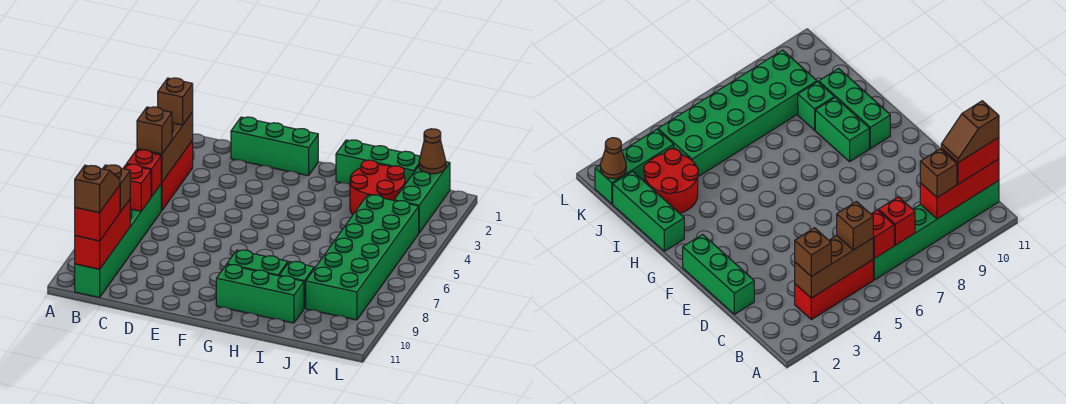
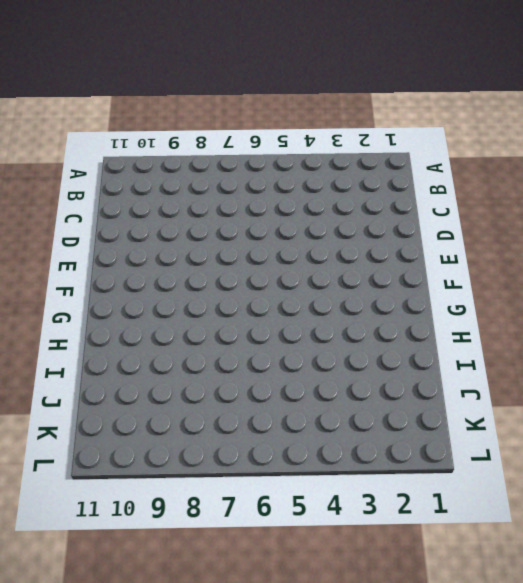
none -> red brick B3:B5 level 1
none -> green brick B6:B11 level 1
none -> green brick D1:F1 level 1

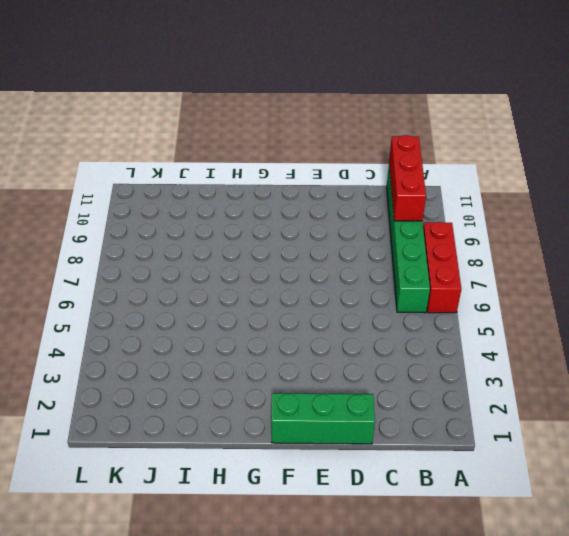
red brick A6:A8 level 1 -> red brick B3:B5 level 1
none -> green brick G9:H9 level 1
none -> green brick G10:I10 level 1
none -> green brick H1:J1 level 1

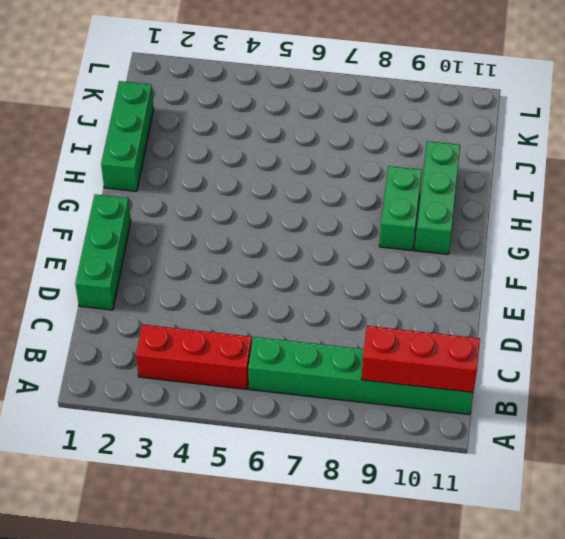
none -> red round brick I2:J3 level 1
none -> green brick I9 level 1
none -> green brick J4:K9 level 1

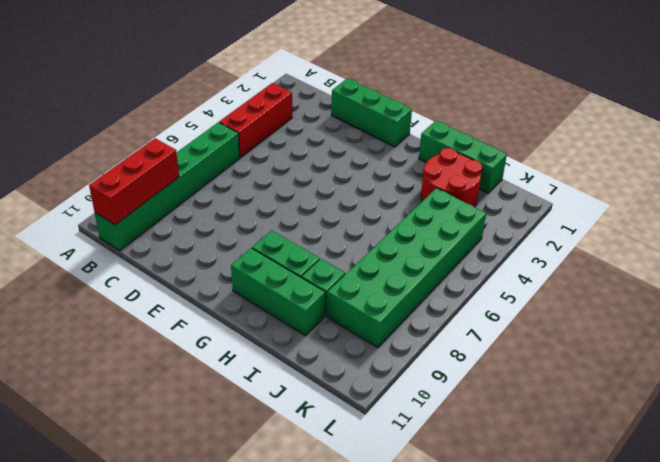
none -> green brick K1:K3 level 1
none -> brown brick B3:B5 level 2
none -> red brick B6 level 2

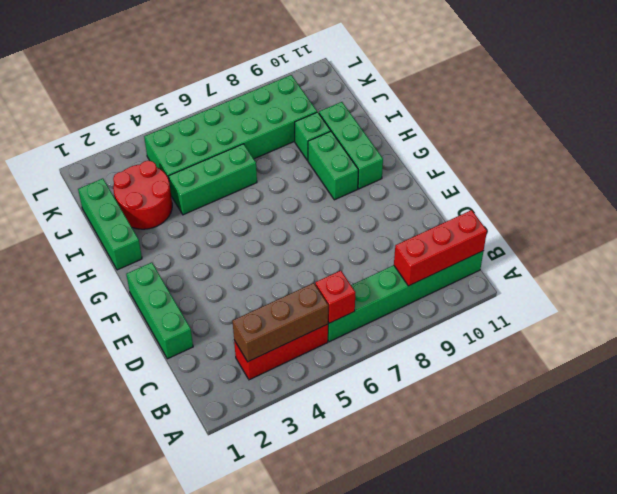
green brick I4:I6 level 1 -> green brick K1:K3 level 1
none -> red brick B7 level 2
none -> brown cone K1 level 2
none -> brown brick B3 level 3

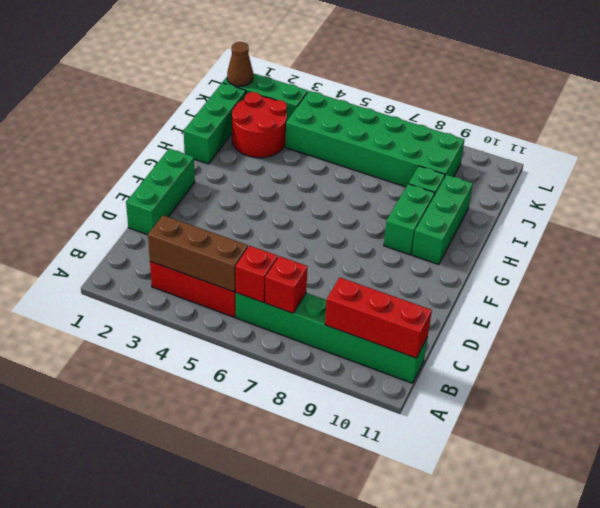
none -> brown brick B3 level 3
none -> brown brick B5 level 3
none -> brown brick B9 level 3

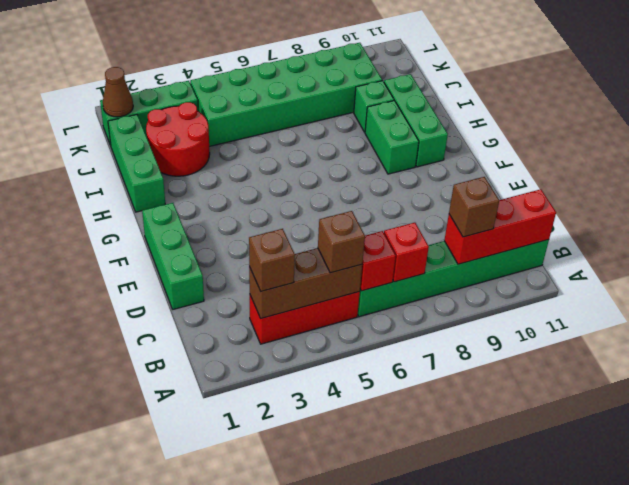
none -> red brick B10:B11 level 3
none -> brown slope B10:B11 level 4 top 11

